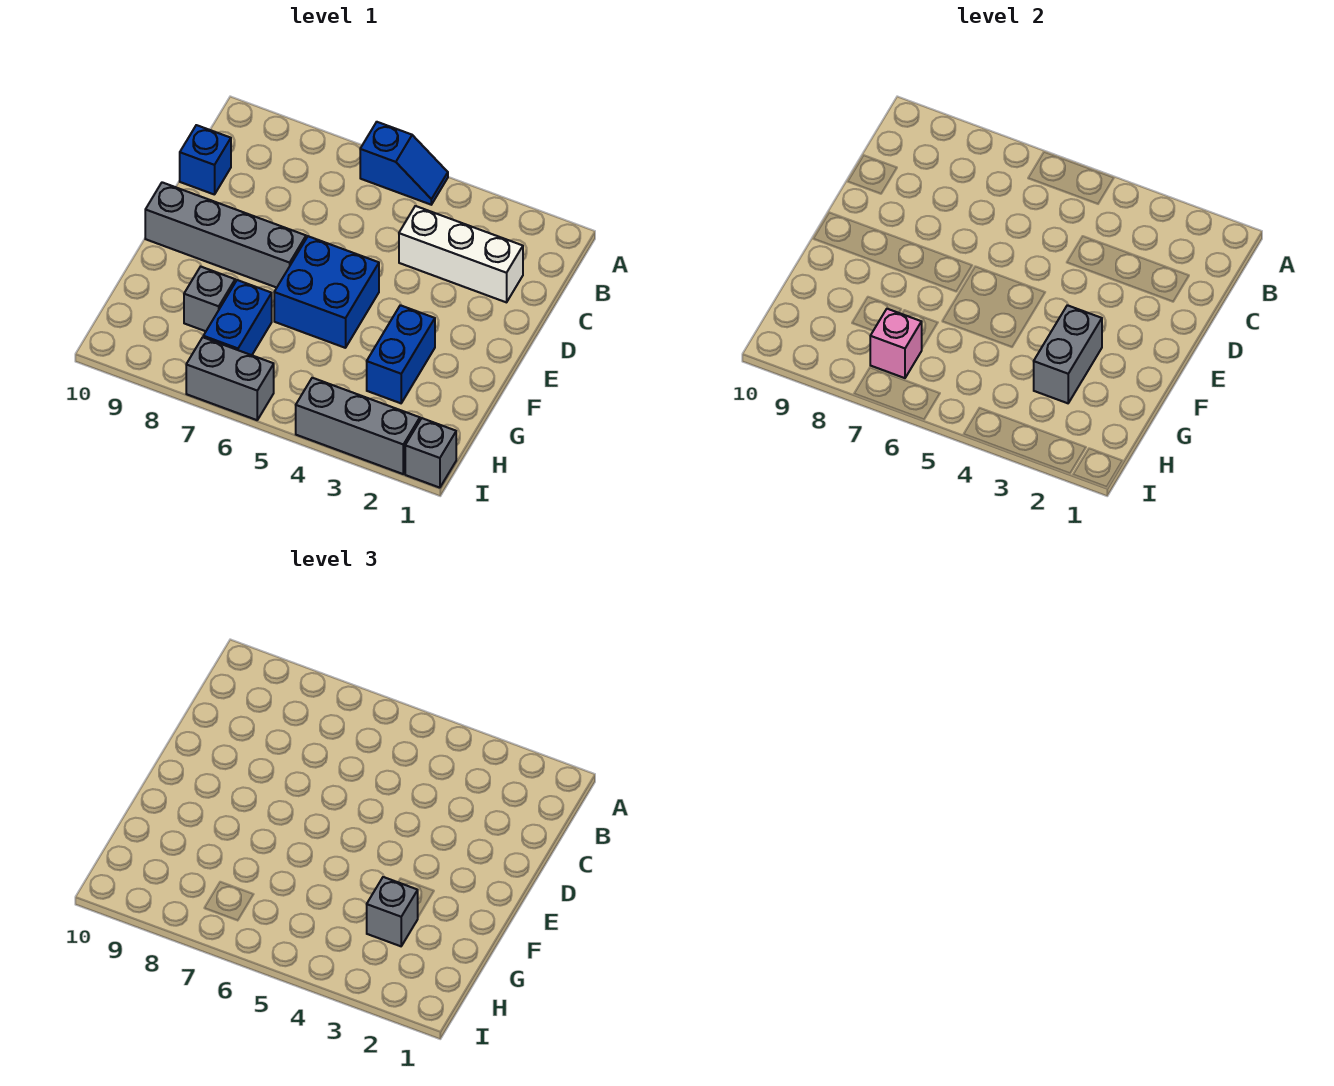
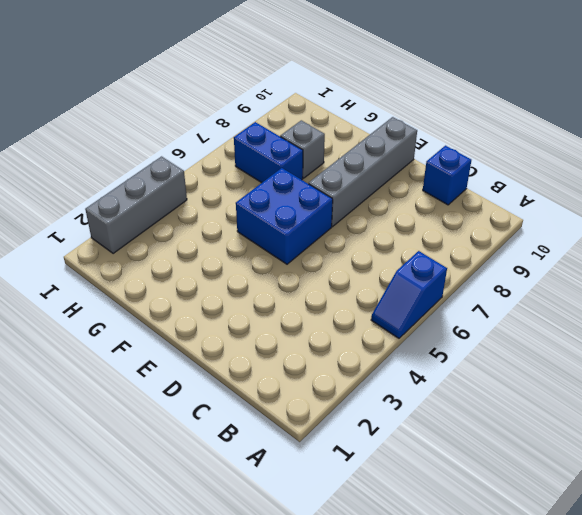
none -> white brick C2:C4 level 1
none -> blue brick F3:G3 level 1
none -> grey brick I1 level 1

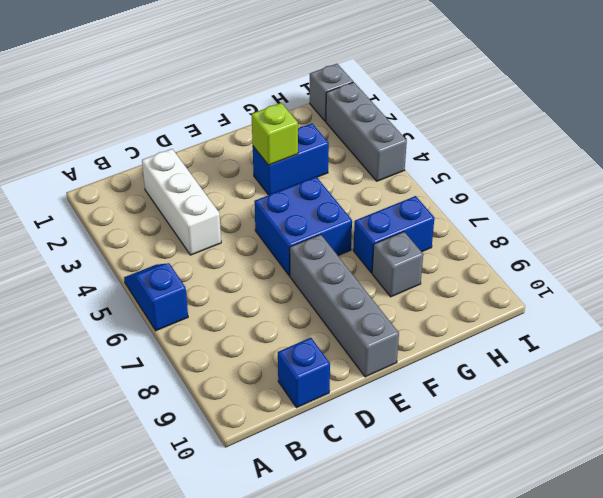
lime brick F3 level 2 -> grey brick F3:G3 level 2
none -> grey brick I6:I7 level 1
none -> pink brick H7 level 2
none -> grey brick G3 level 3

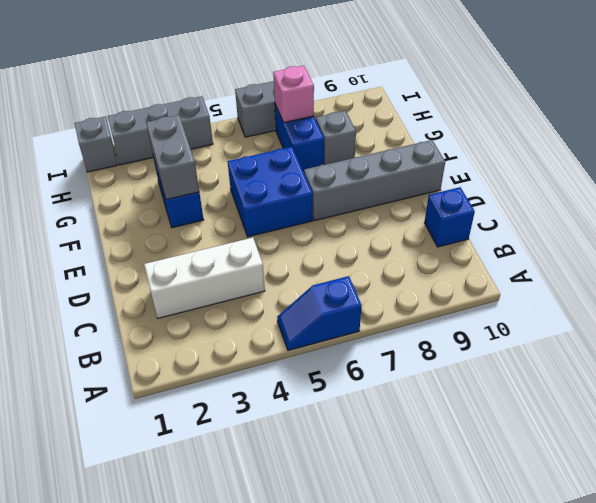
none -> grey brick G3 level 3

